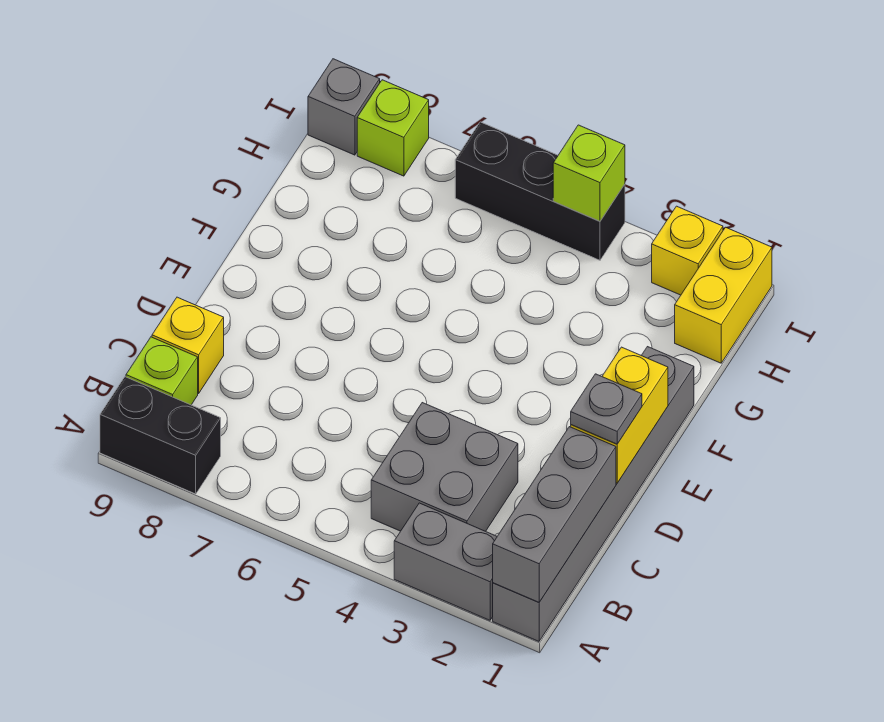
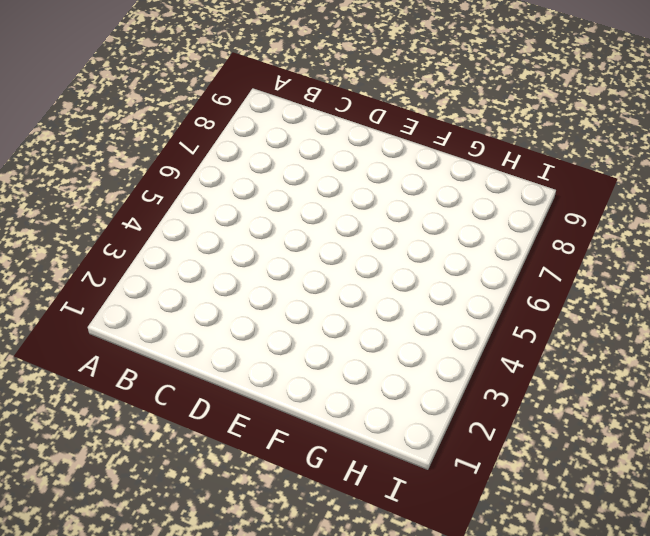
none -> grey brick A1:F1 level 1
none -> grey brick A2:A3 level 1
none -> black brick A8:A9 level 1

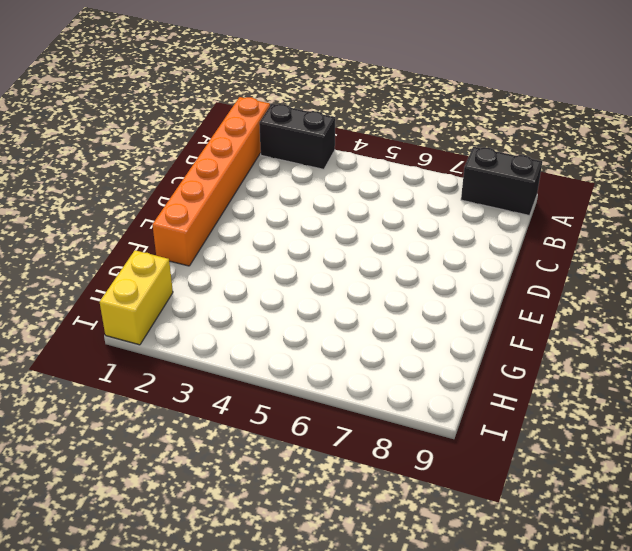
orange brick A1:F1 level 1 -> grey brick A1:F1 level 1
black brick A2:A3 level 1 -> grey brick A2:A3 level 1
none -> grey brick B3:C4 level 1
none -> lime brick B9 level 1
none -> yellow brick C9 level 1

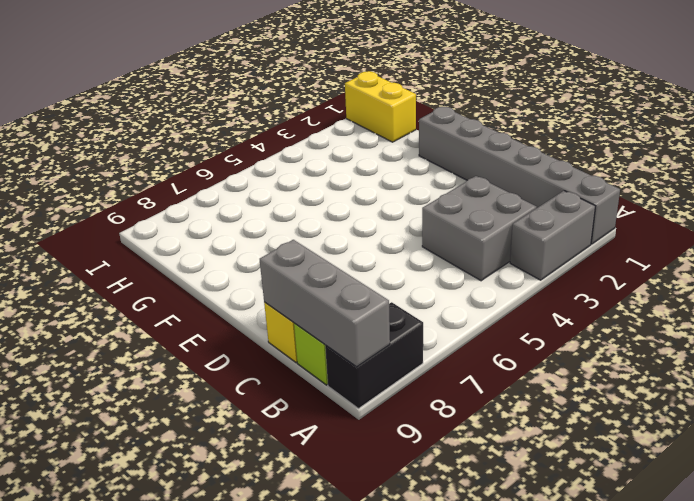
grey brick A9:C9 level 2 -> grey brick A1:C1 level 2
none -> yellow brick I2 level 1
none -> black brick I4:I6 level 1
none -> lime brick I8 level 1

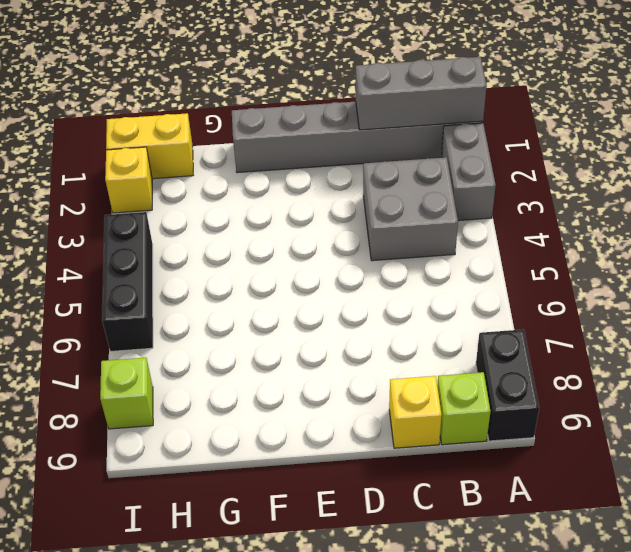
none -> grey brick I9 level 1
none -> yellow brick D1:E1 level 2
none -> lime brick I4 level 2

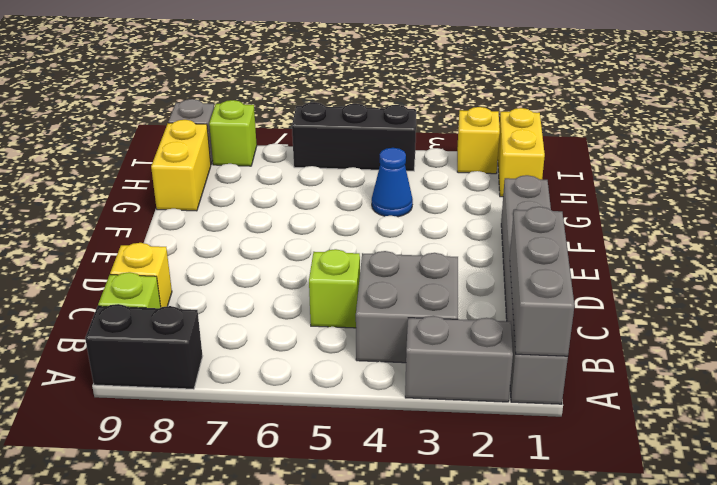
lime brick C5 level 1 -> lime brick I4 level 2
blue cone G4 level 1 -> none
yellow brick G9:H9 level 1 -> yellow brick D1:E1 level 2
none -> grey plate D1 level 3

